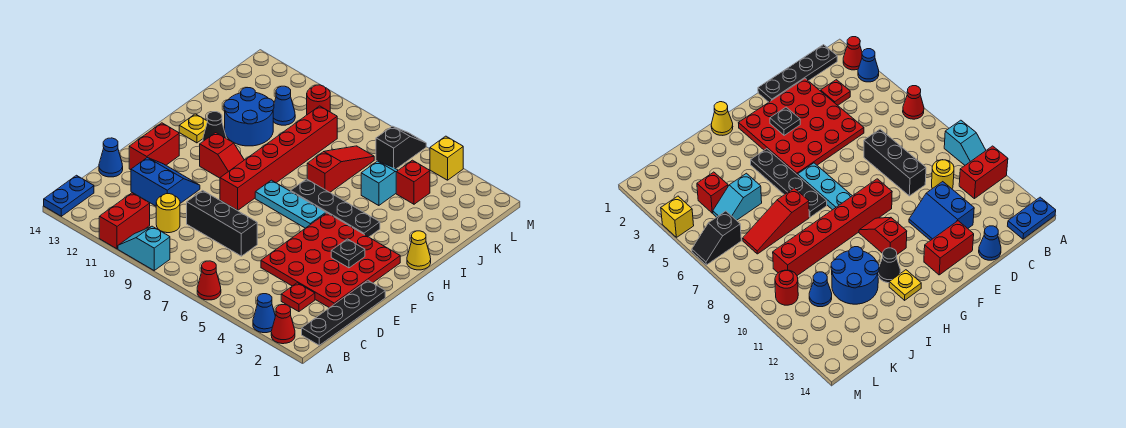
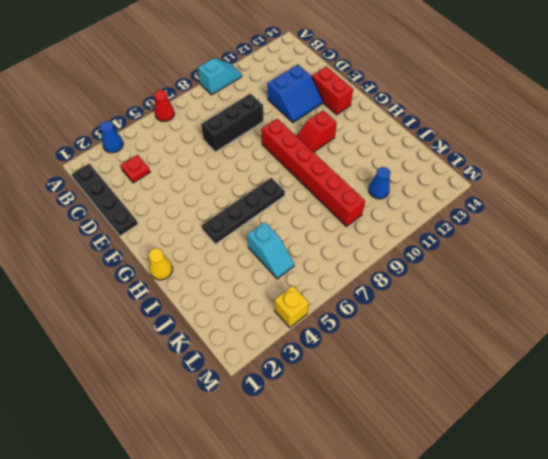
none -> red cone A2 level 1
none -> red brick A11:B11 level 1
none -> blue plate A14:B14 level 1
none -> yellow round brick C10 level 1

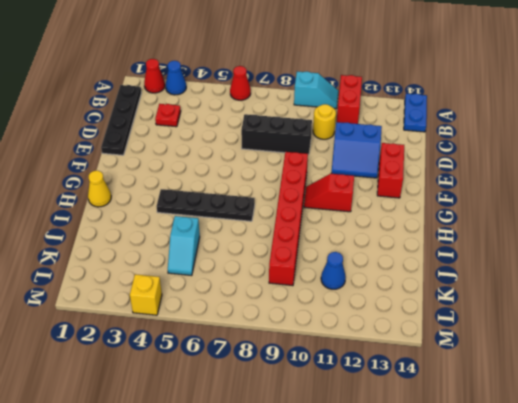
none -> red plate D2:G5 level 1
none -> blue cone D14 level 1
none -> cyan plate G6:G8 level 1
none -> black cone H12 level 1

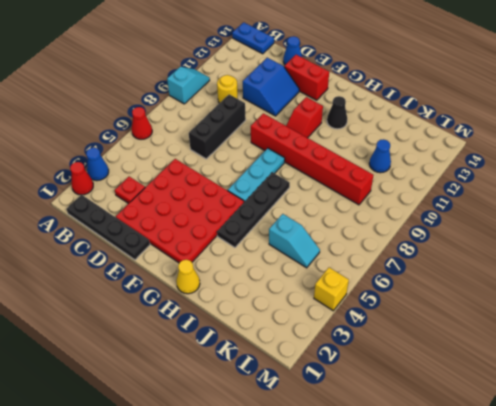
none -> red brick A11:B11 level 1
none -> yellow plate H13 level 1
none -> red slope I7:K7 level 1 top I
none -> blue round brick I11:J12 level 1

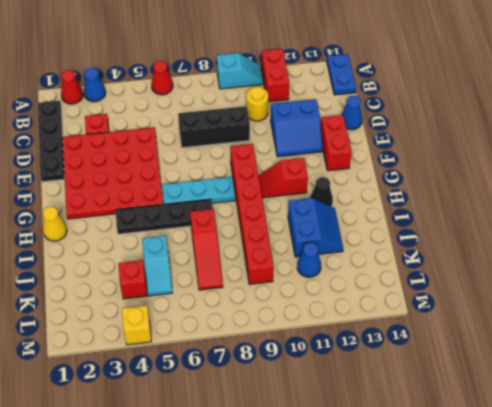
blue slope I11:J12 level 1 top 11 -> blue round brick I11:J12 level 1
none -> yellow plate H13 level 1
none -> black slope L6:M6 level 1 top L
none -> red round brick L10 level 1
none -> black plate F3 level 2

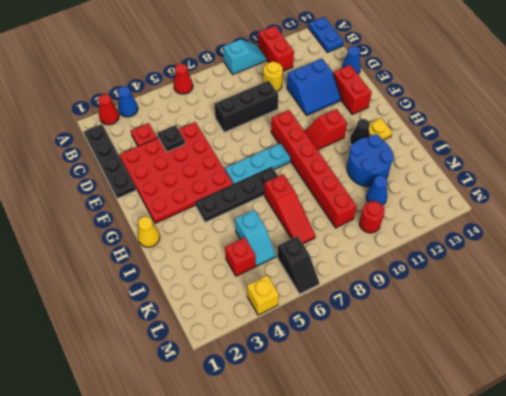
black plate D4 level 2 -> black plate F3 level 2

